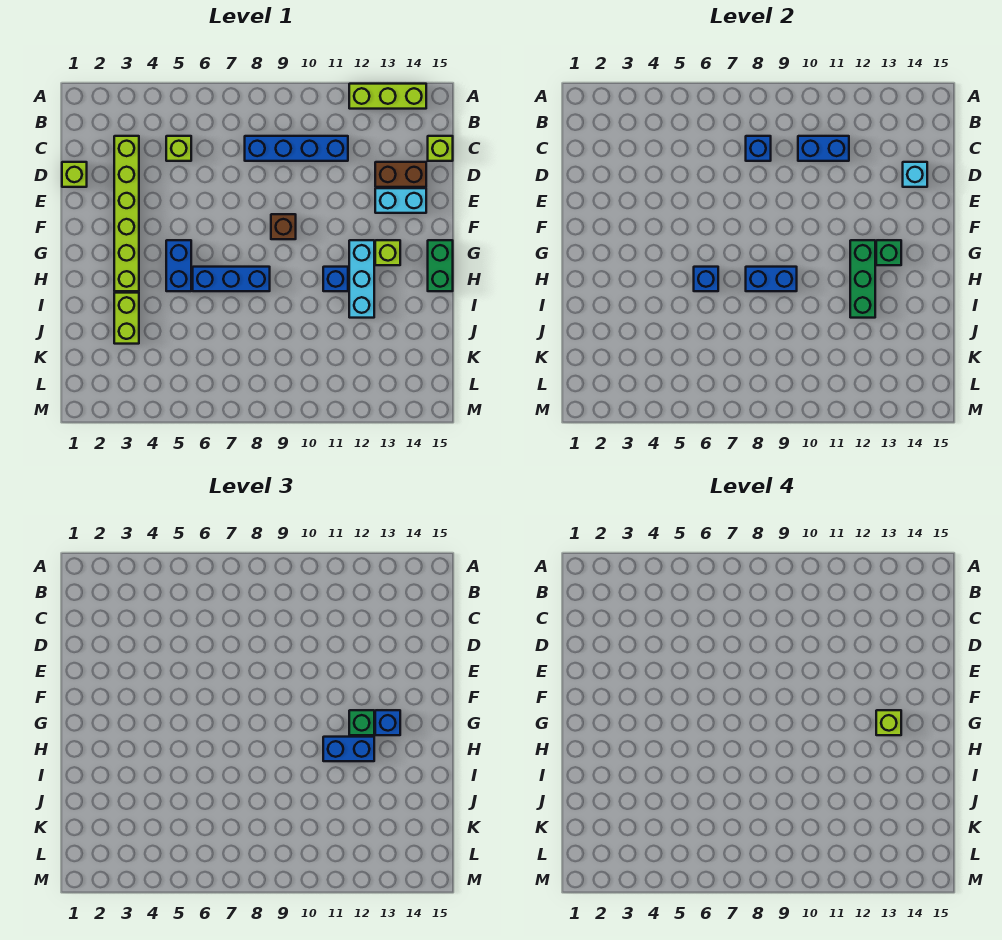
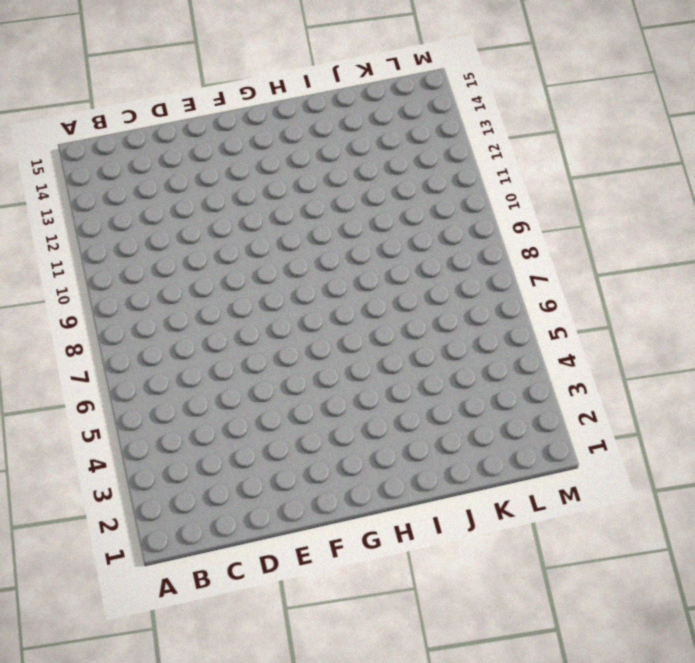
none -> lime brick A12:A14 level 1
none -> lime brick C3:H3 level 1
none -> lime brick C5 level 1

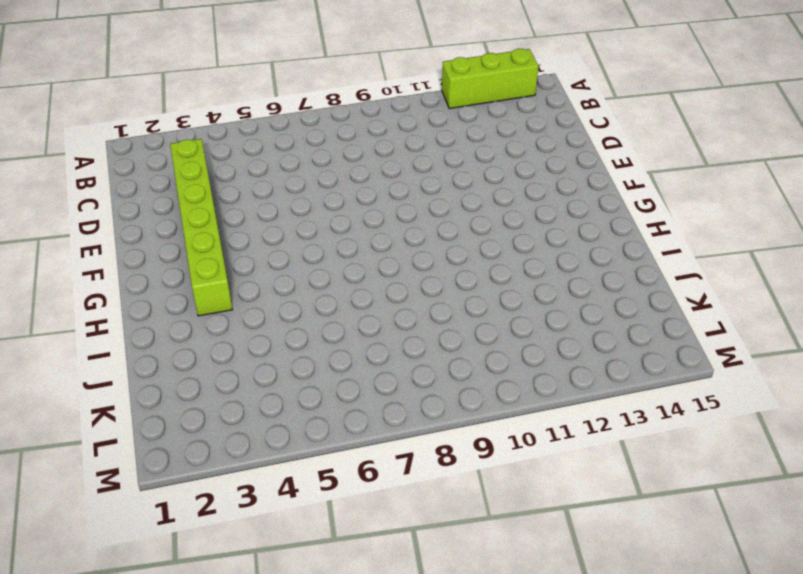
none -> lime brick C5 level 1
none -> blue brick C8:C11 level 1
none -> lime brick C15 level 1

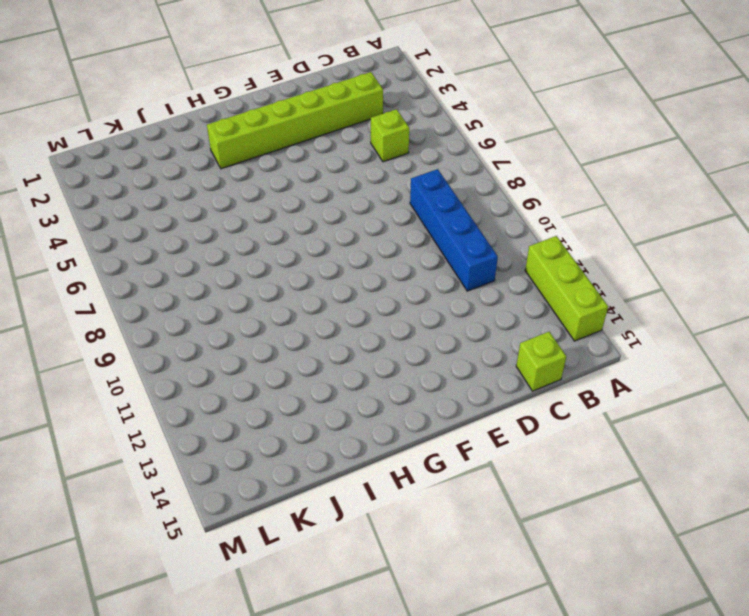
none -> lime brick D1 level 1
none -> brown brick D13:D14 level 1
none -> cyan brick E13:E14 level 1

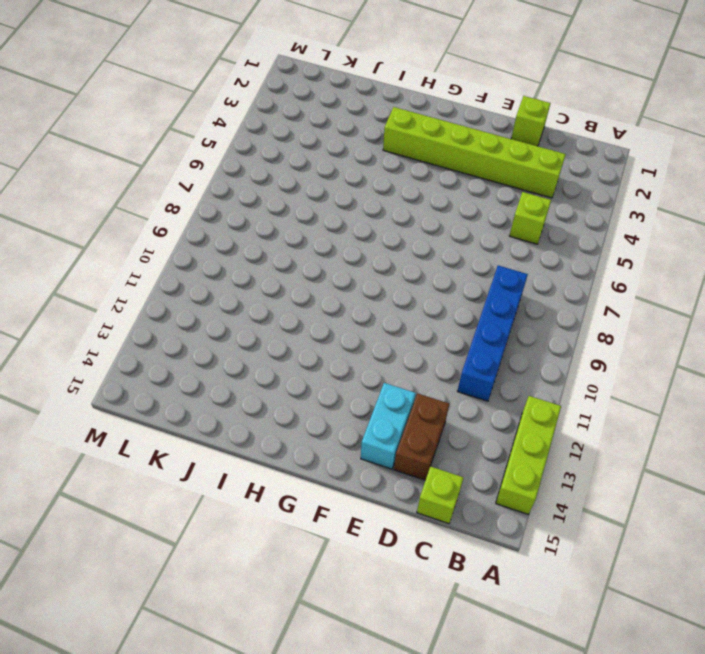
none -> brown brick F9 level 1
none -> blue brick G5:H5 level 1
none -> cyan brick G12:I12 level 1

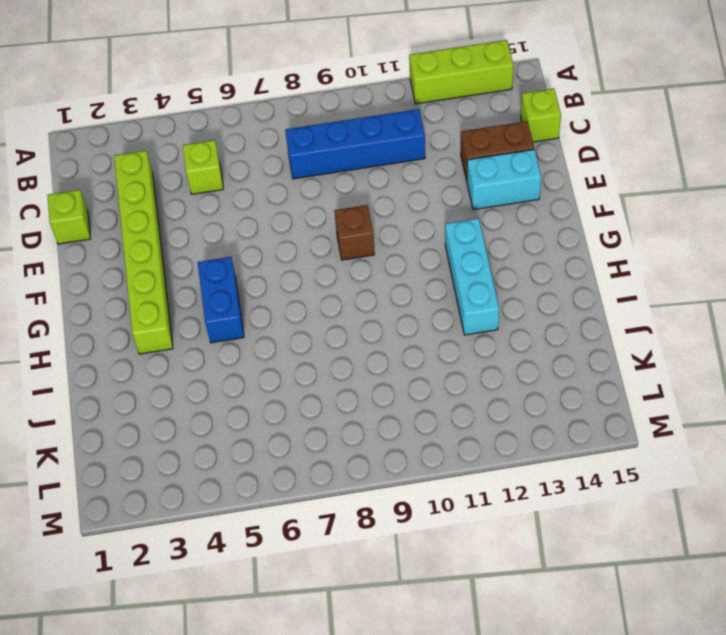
none -> lime brick G13 level 1
none -> green brick G15:H15 level 1
none -> blue brick H6:H8 level 1

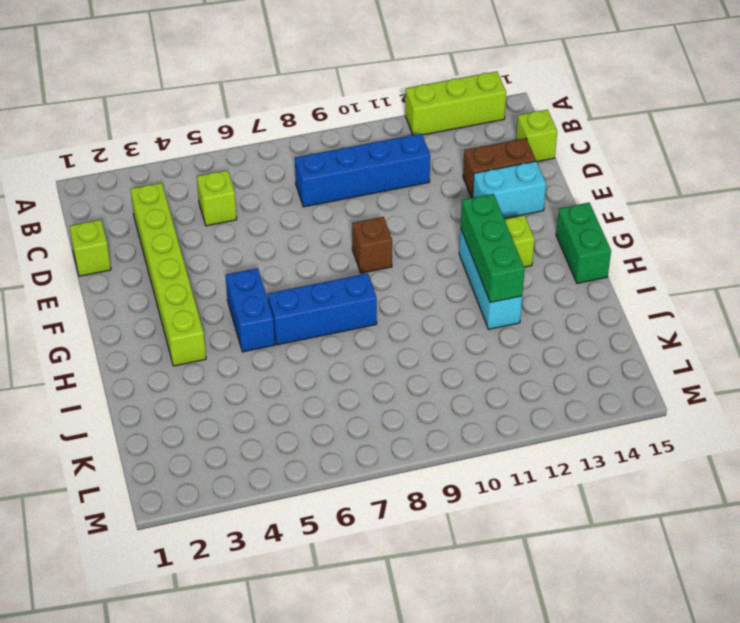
none -> blue brick H11 level 1
none -> lime brick I3:J3 level 1
none -> blue brick C8 level 2

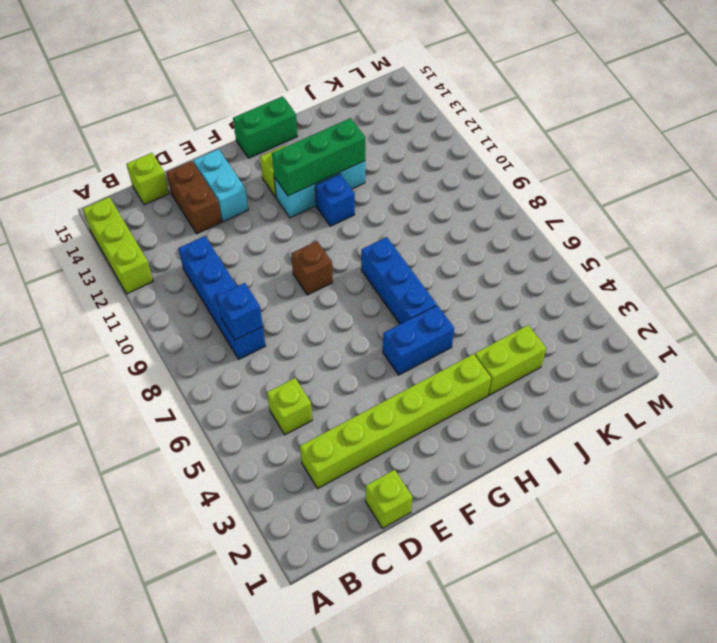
none -> blue brick C10:C11 level 2
none -> cyan brick D14 level 2
none -> green brick G13 level 2

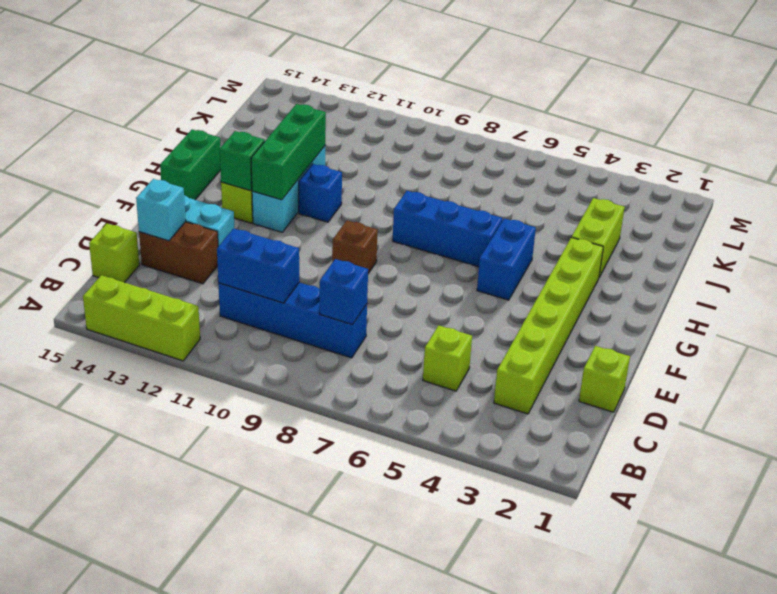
none -> blue brick H6 level 2
none -> blue brick H8:H9 level 2
none -> green brick G12 level 3

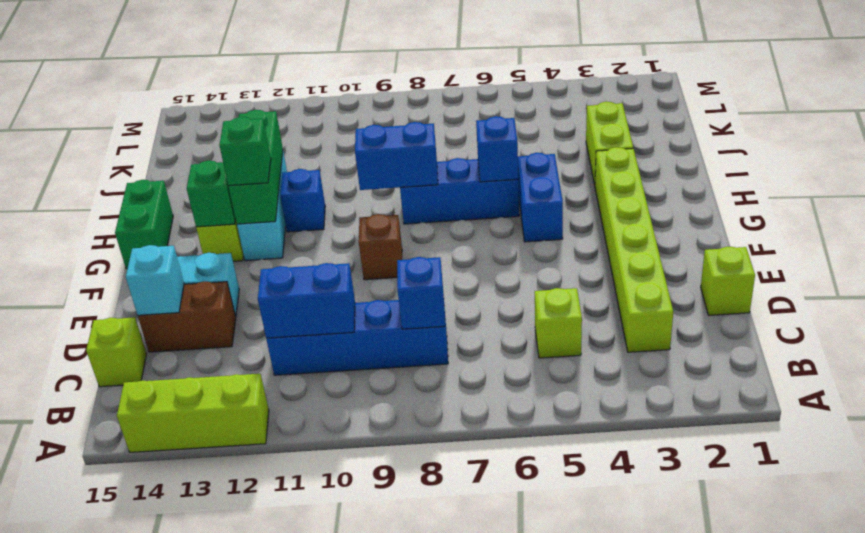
none -> blue brick G13 level 3
none -> blue brick H11:H12 level 3
none -> lime brick G13 level 4

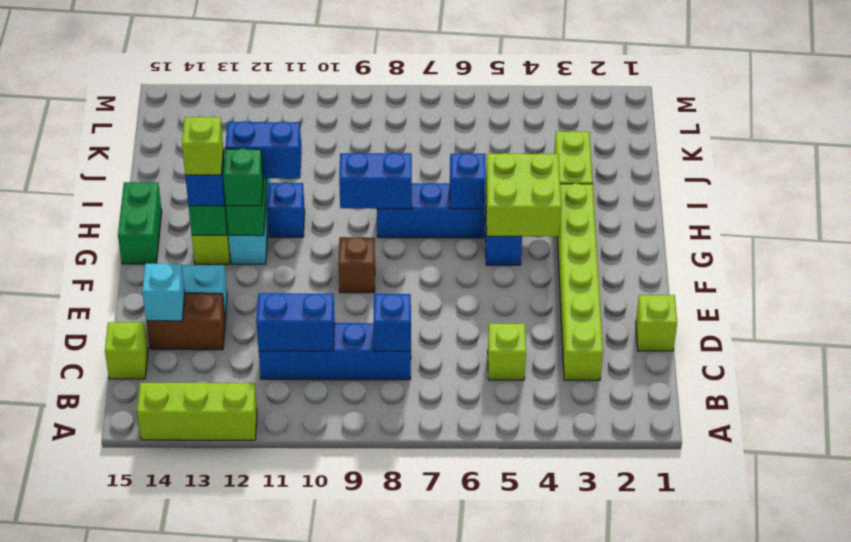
lime brick G4:H5 level 2 -> none

